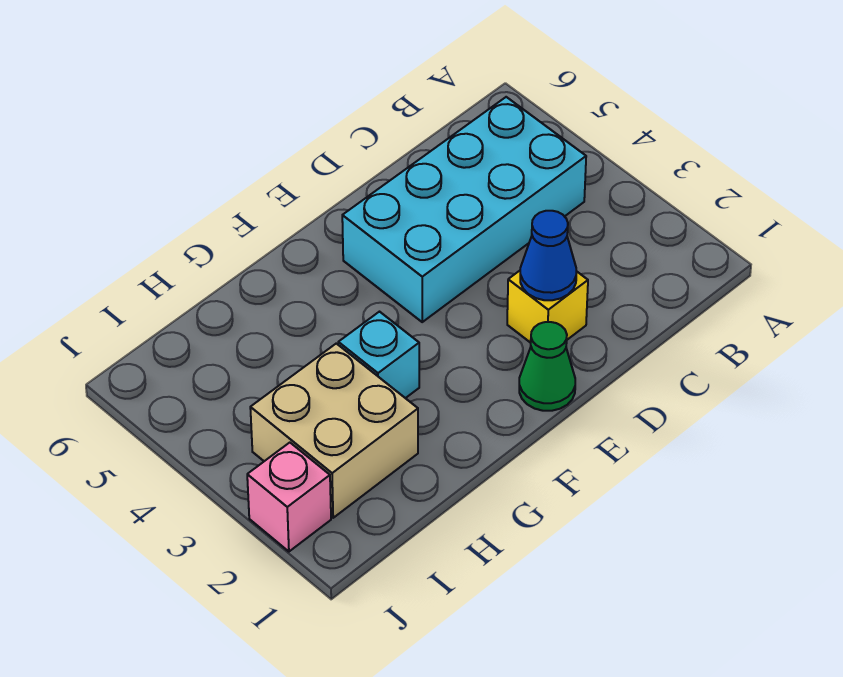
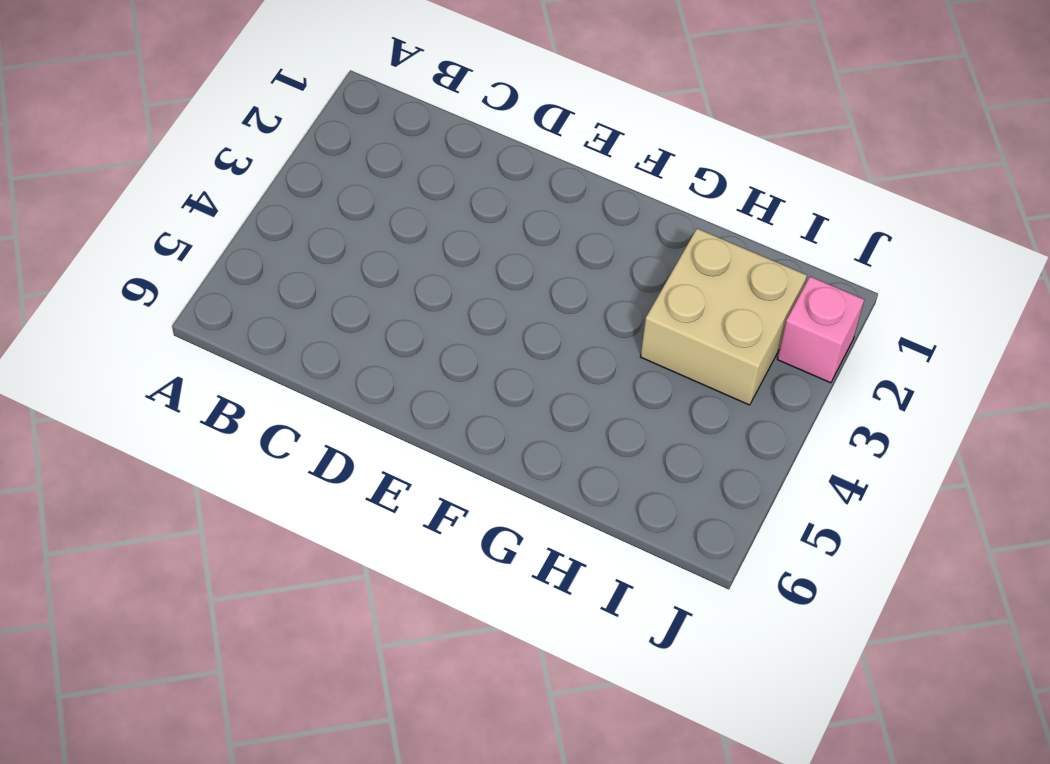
none -> cyan brick B4:E5 level 1
none -> yellow brick D2 level 1

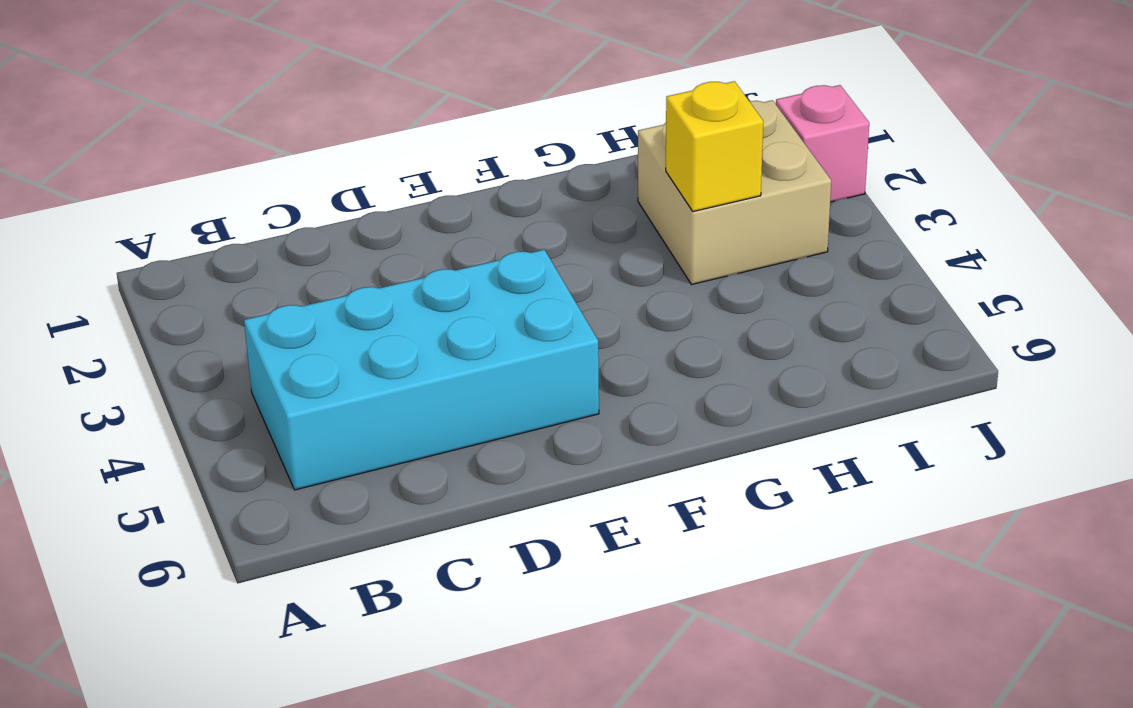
yellow brick H3 level 2 -> yellow brick D2 level 1
none -> green cone E1 level 1
none -> cyan brick G3 level 1

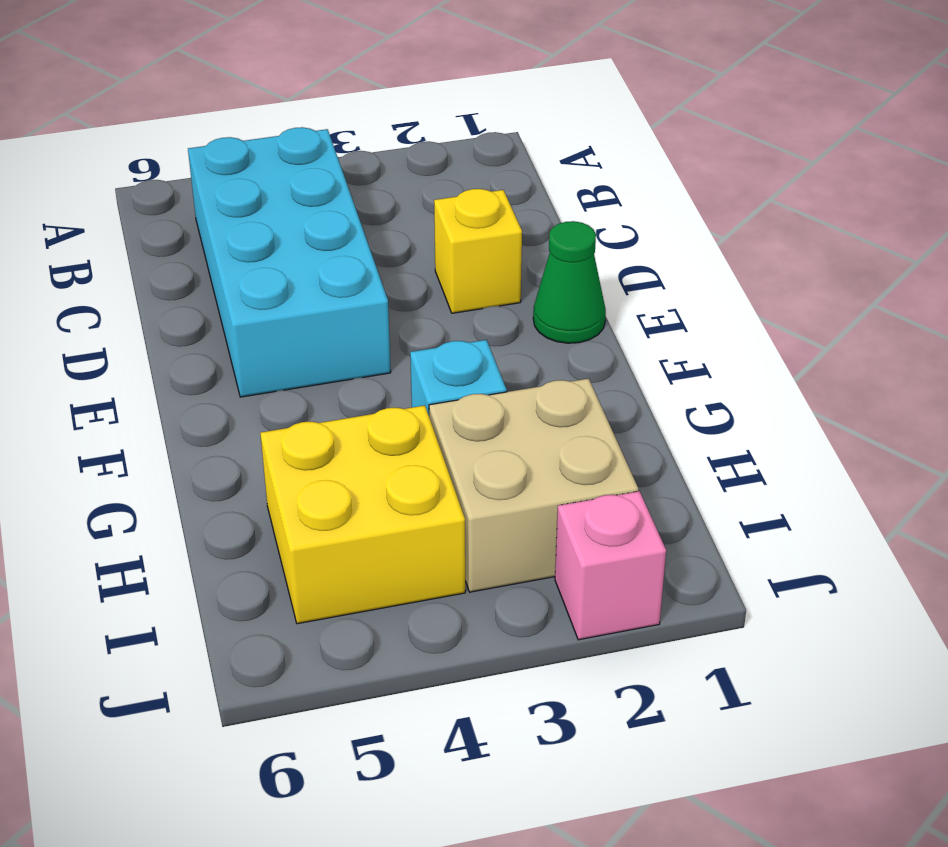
yellow brick H4:I5 level 1 -> none
none -> blue cone D2 level 2

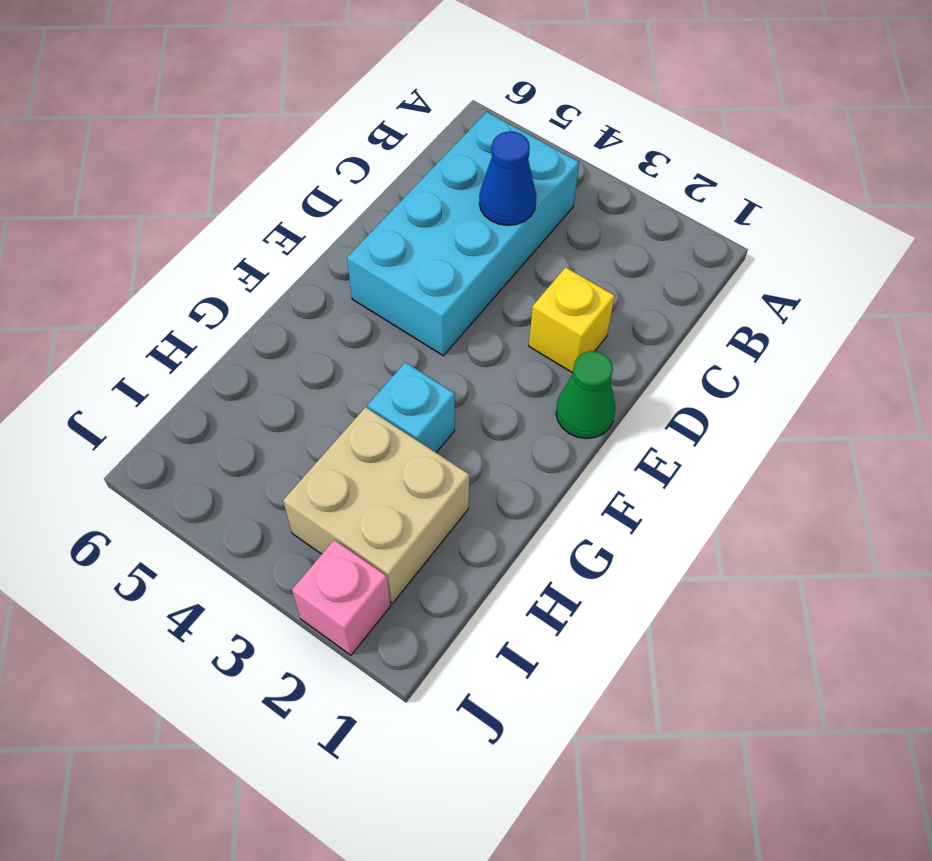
blue cone C4 level 2 -> blue cone D2 level 2

